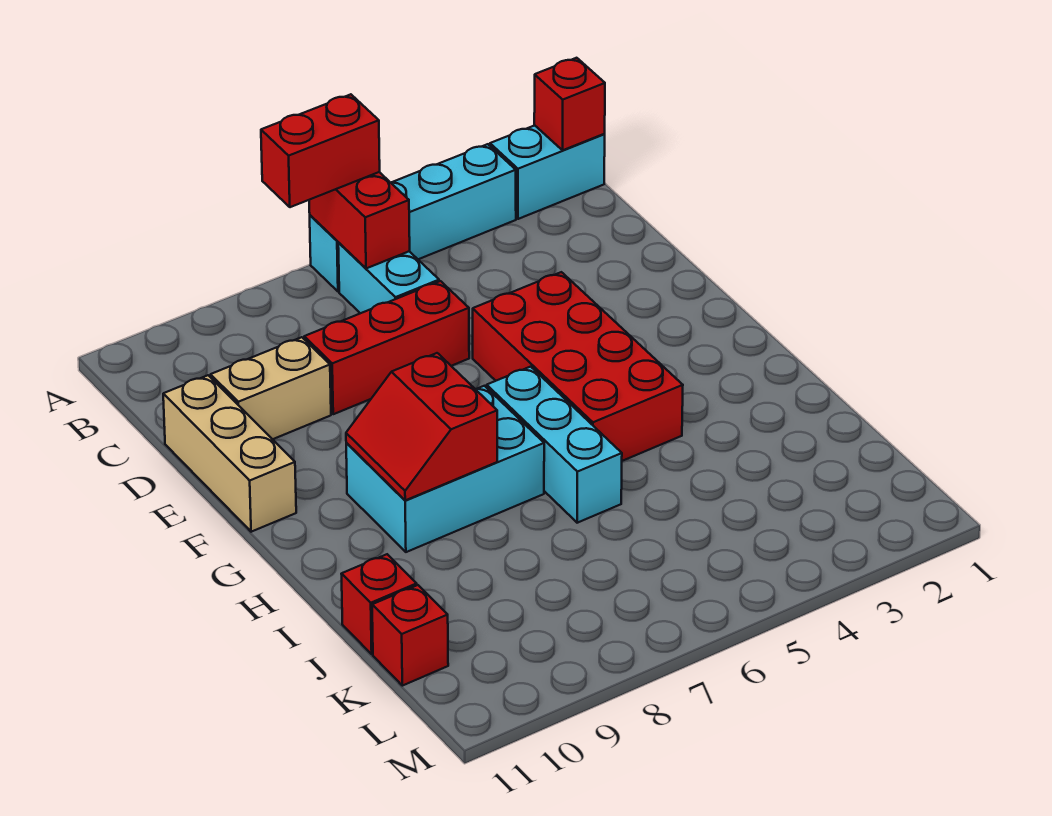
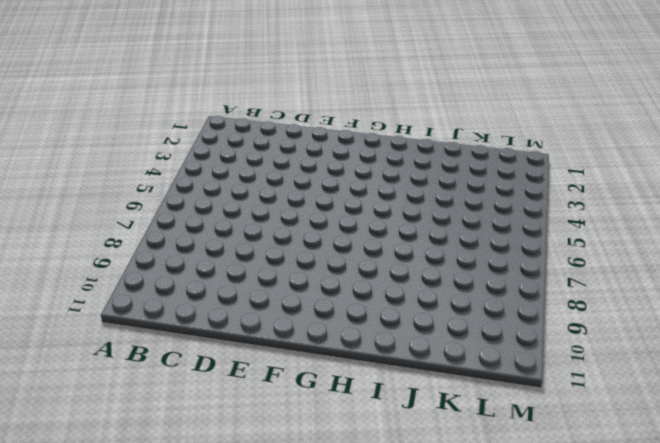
none -> cyan brick A1:A2 level 1
none -> cyan brick A3:A6 level 1
none -> cyan brick B6:C6 level 1

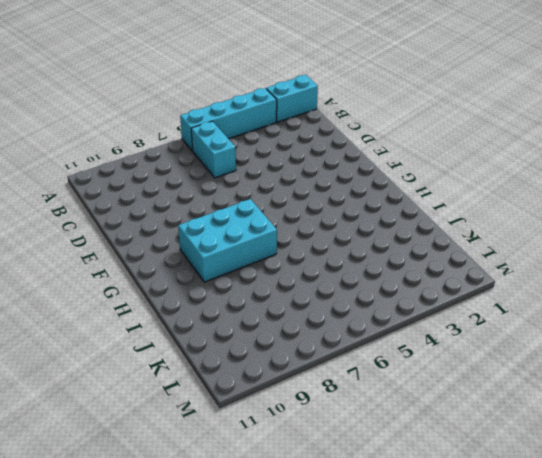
none -> red brick D6:D8 level 1
none -> tan brick D9:D10 level 1
none -> tan brick D11:F11 level 1

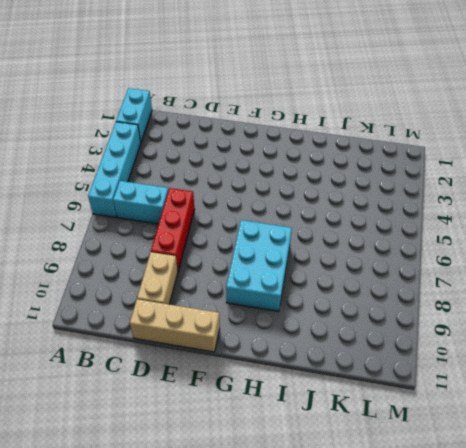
none -> red brick E4:H5 level 1
none -> cyan brick G6:I6 level 1
none -> red brick J11 level 1

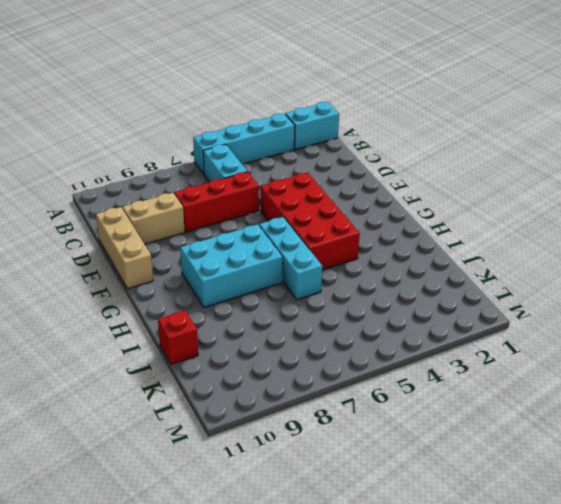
none -> red brick K11 level 1
none -> red brick A1 level 2
none -> red brick A6:B6 level 2

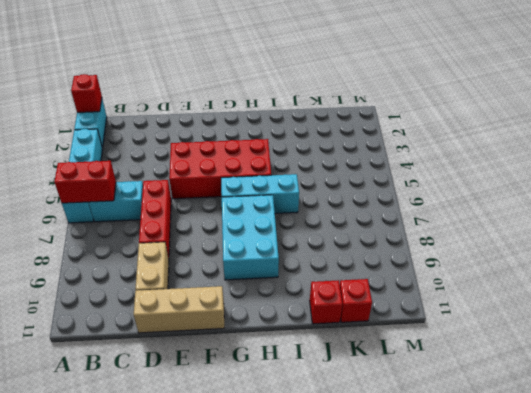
none -> red slope G8:H9 level 2 top 8
none -> red brick A6:A7 level 3

